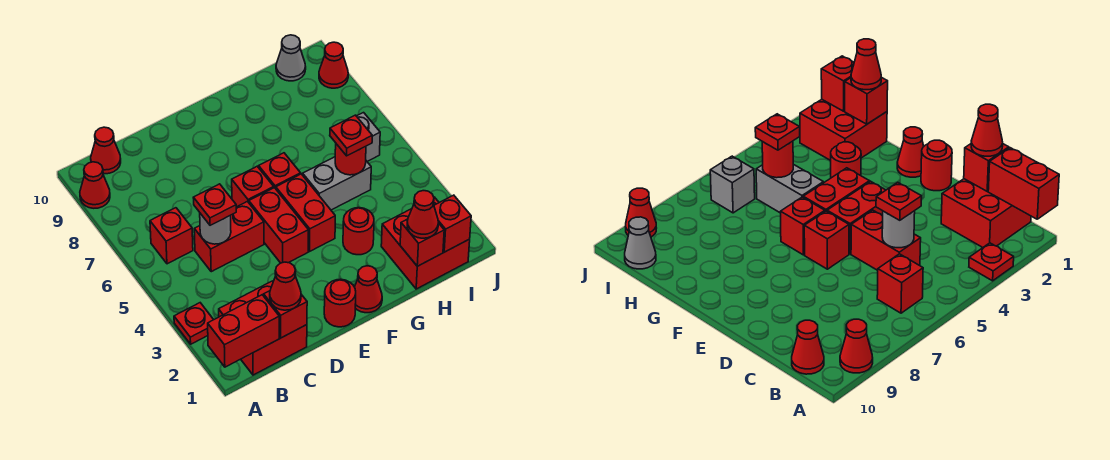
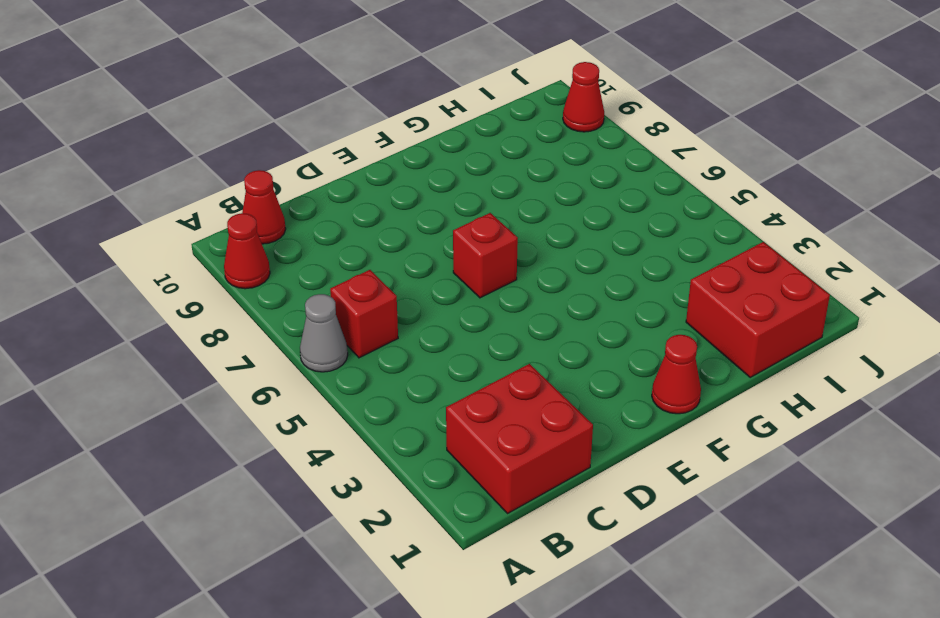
grey cone A6 level 1 -> grey cone I10 level 1
none -> red plate A3 level 1
none -> red brick C5:D5 level 1
none -> red round brick E1 level 1

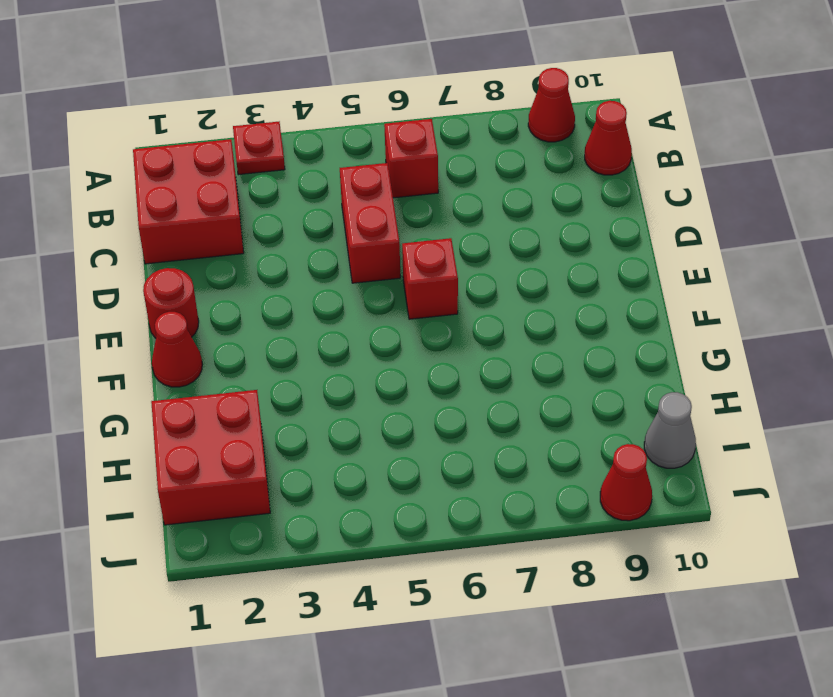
none -> red brick E4:E5 level 1
none -> red brick F4:F5 level 1
none -> red brick F6 level 1

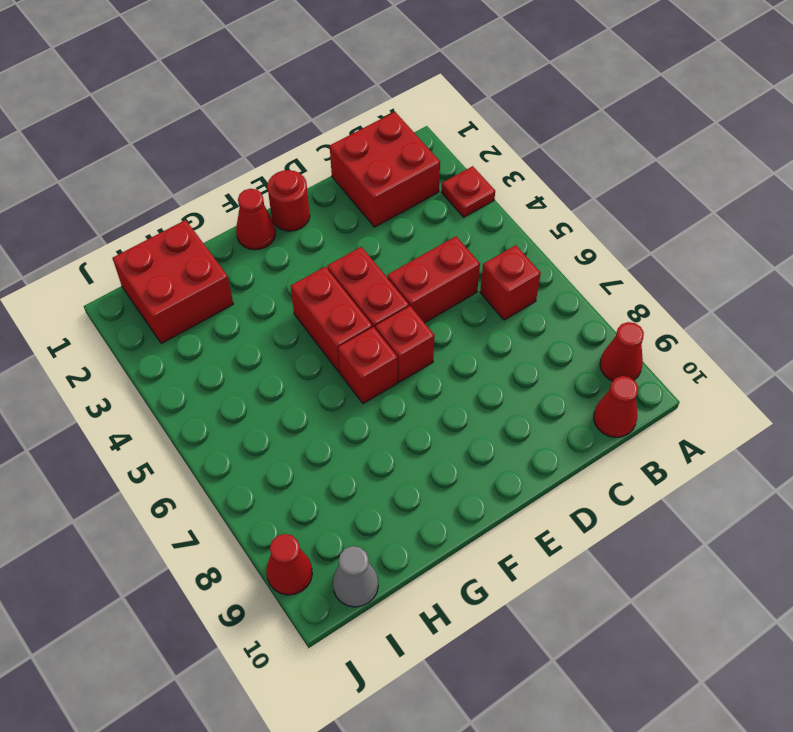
none -> red round brick G3 level 1
none -> grey brick G5:H5 level 1
none -> grey brick I6 level 1

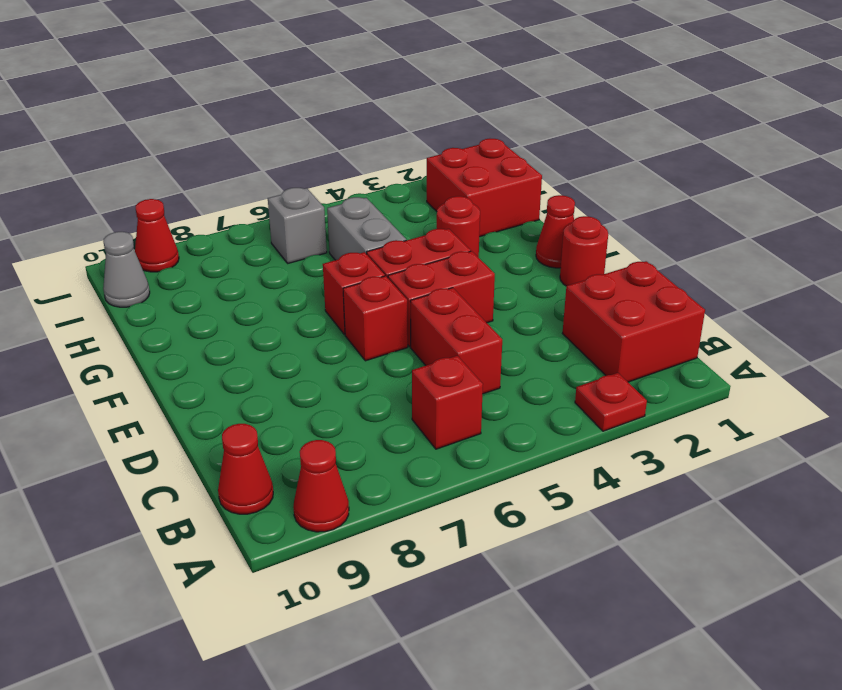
none -> red brick A1:B1 level 2
none -> red brick C1 level 2
none -> grey round brick C5 level 2

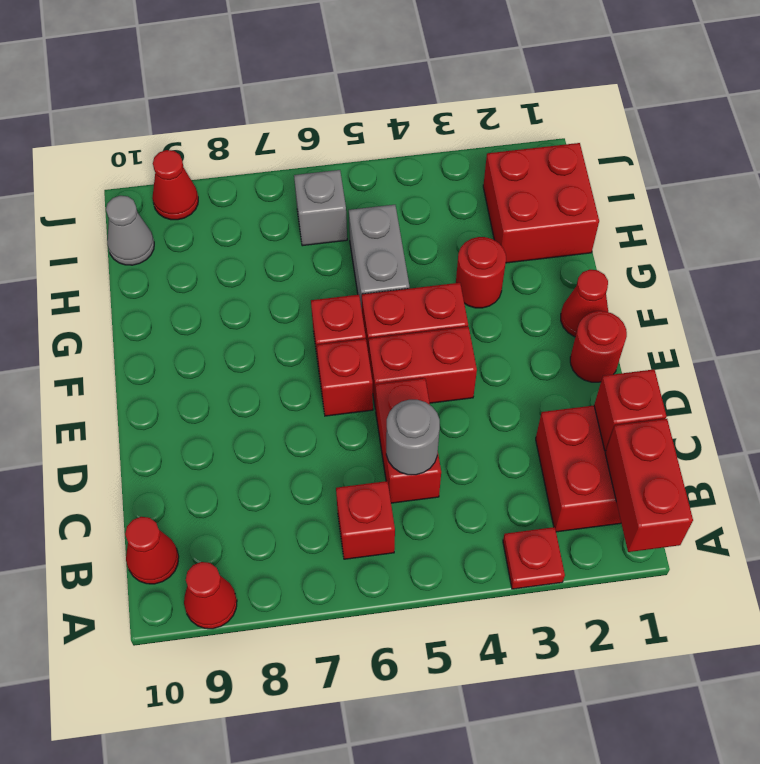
none -> red brick H1 level 2
none -> red round brick H5 level 2
none -> red brick I1 level 2

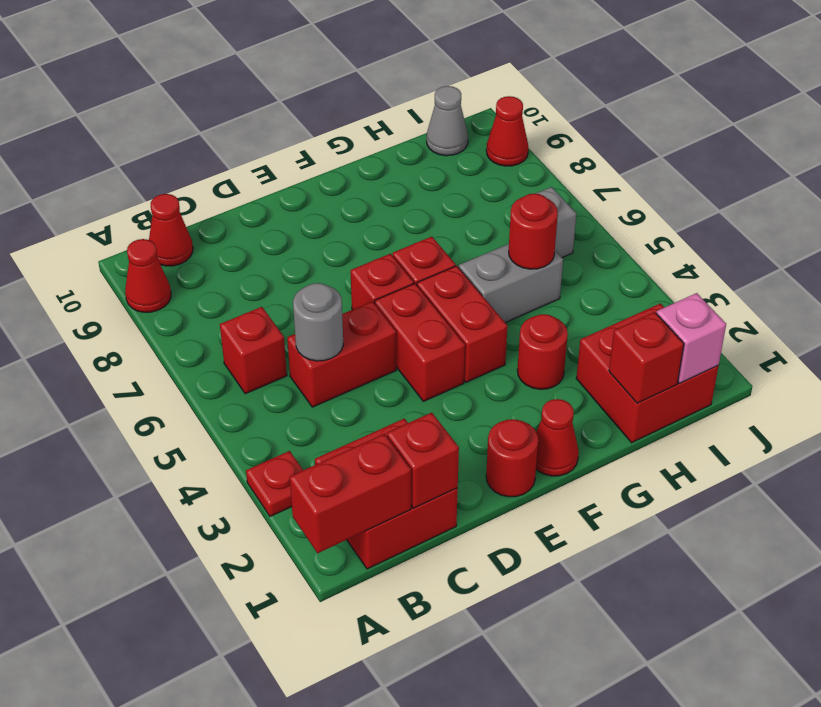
pink brick I1 level 2 -> red brick I1 level 2
none -> red cone C1 level 3
none -> red plate C5 level 3
none -> red cone H1 level 3

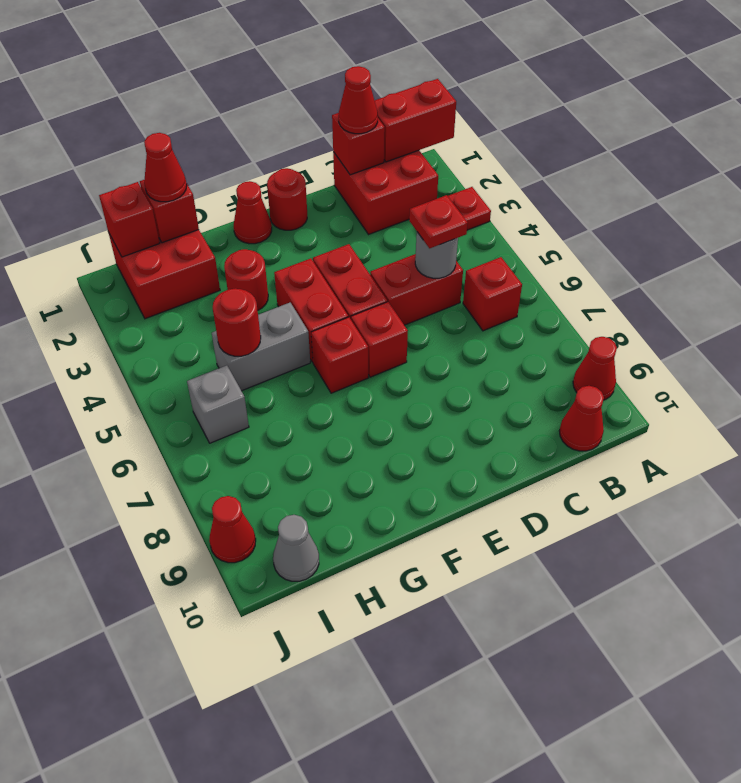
none -> red plate H5 level 3

